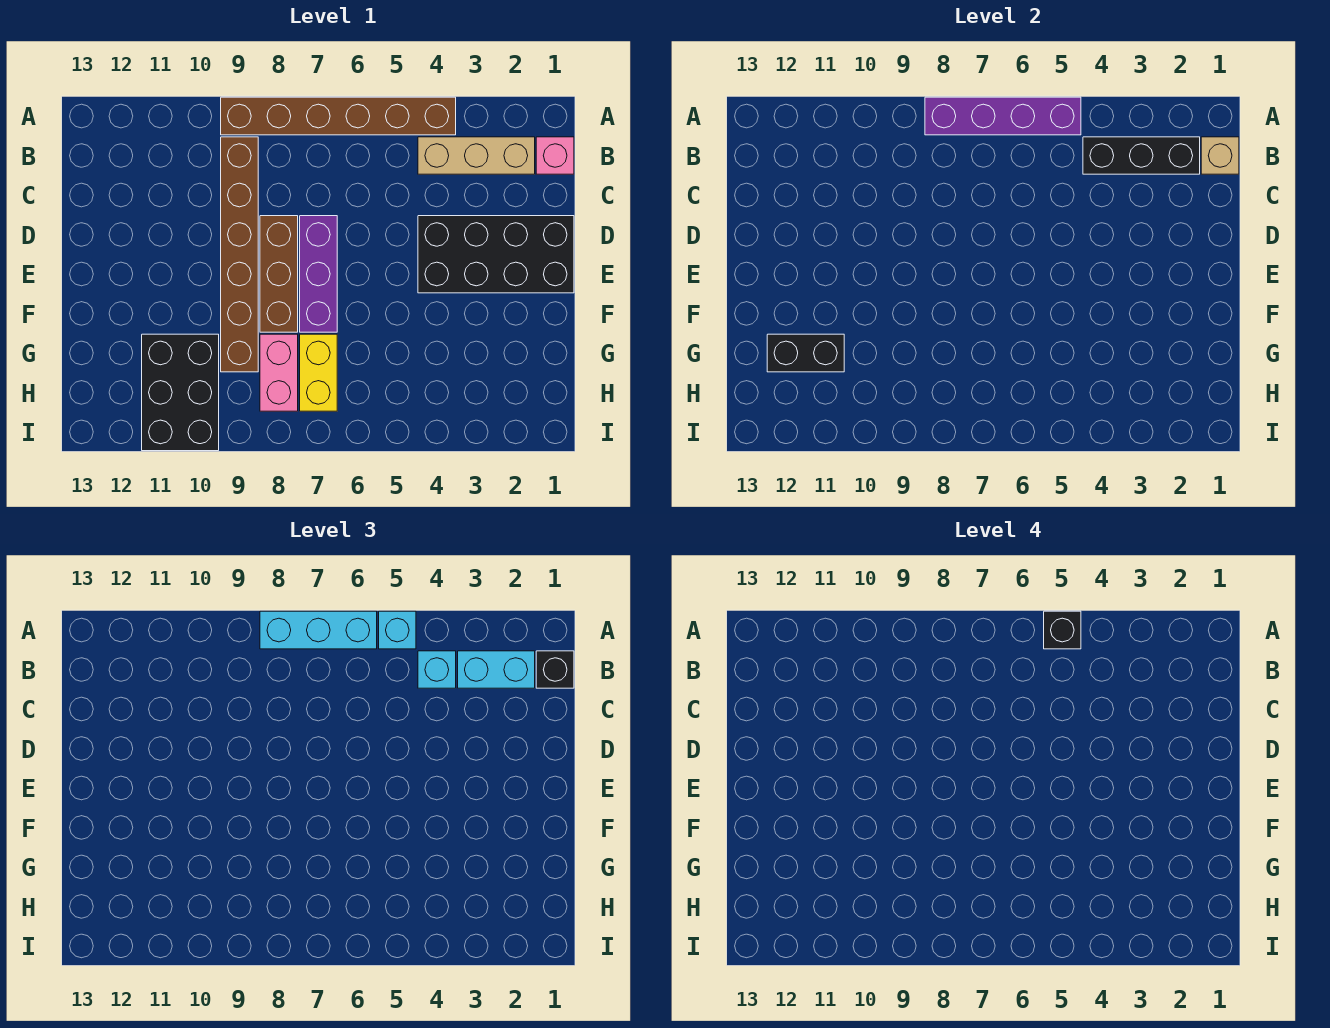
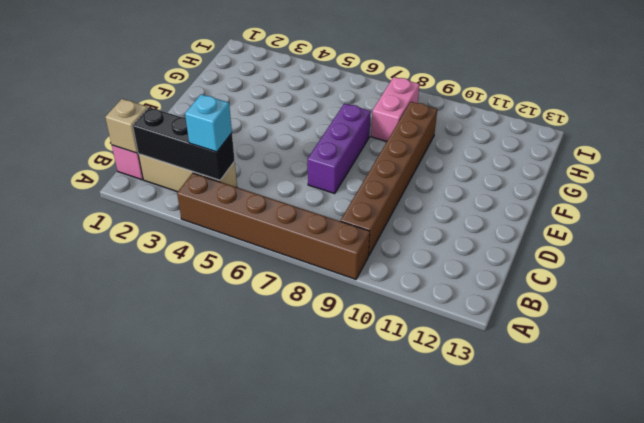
none -> black brick D1:E4 level 1
none -> brown brick D8:F8 level 1
none -> yellow brick G7:H7 level 1

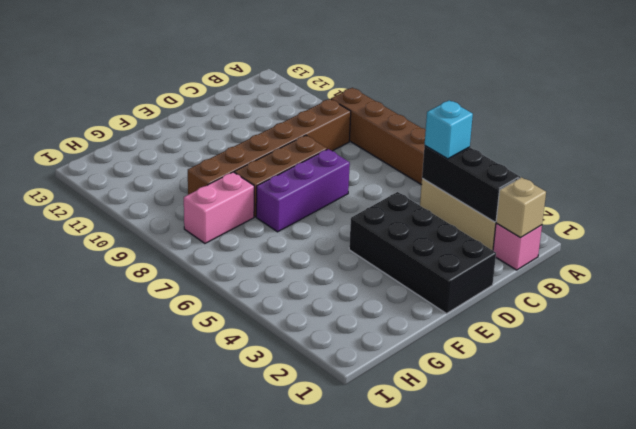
none -> yellow brick G7:H7 level 1
none -> black brick G10:I11 level 1
none -> purple brick A5:A8 level 2

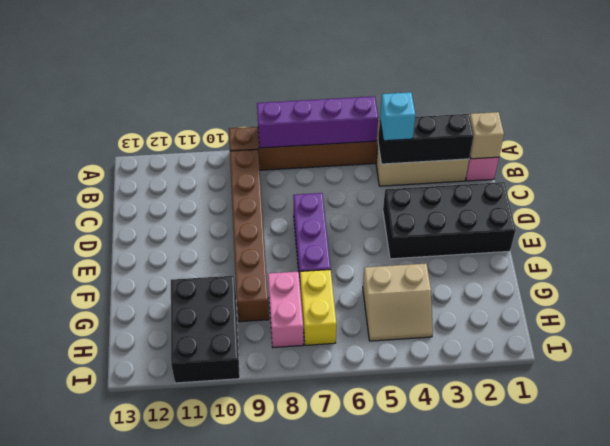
tan slope G4:H5 level 1 top G -> none
none -> brown brick D8:F8 level 1
none -> black brick G11:G12 level 2
none -> cyan brick A5 level 3

